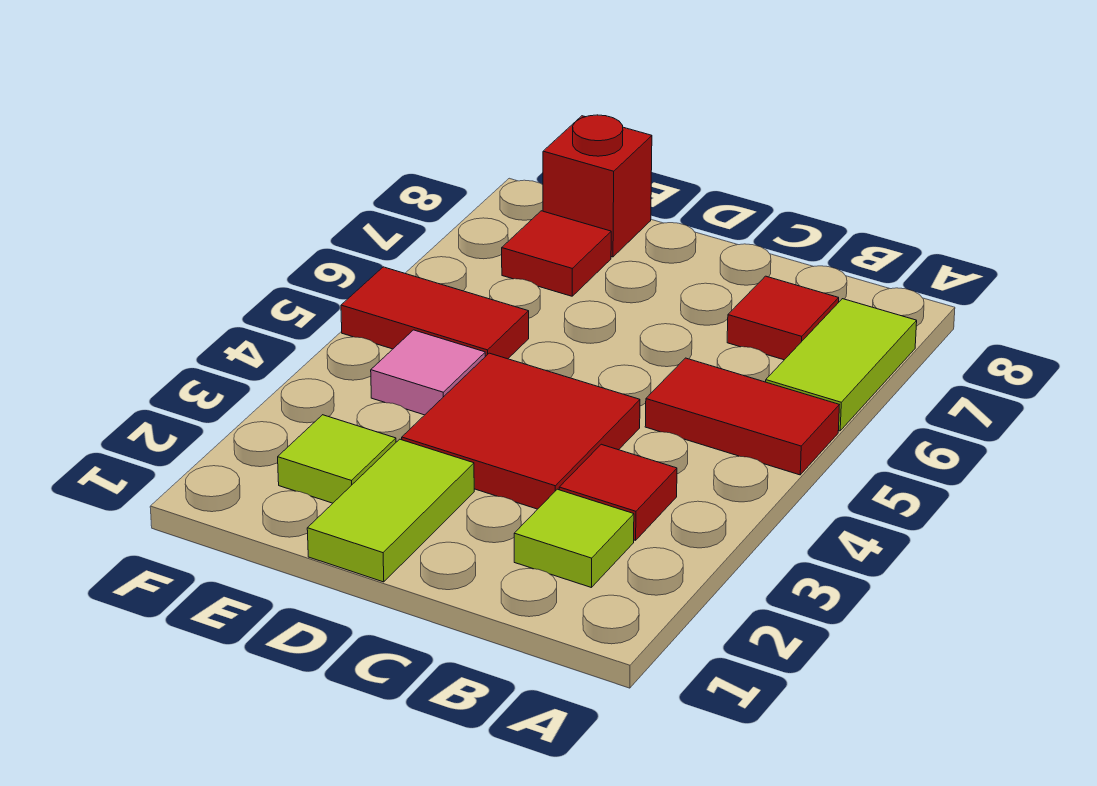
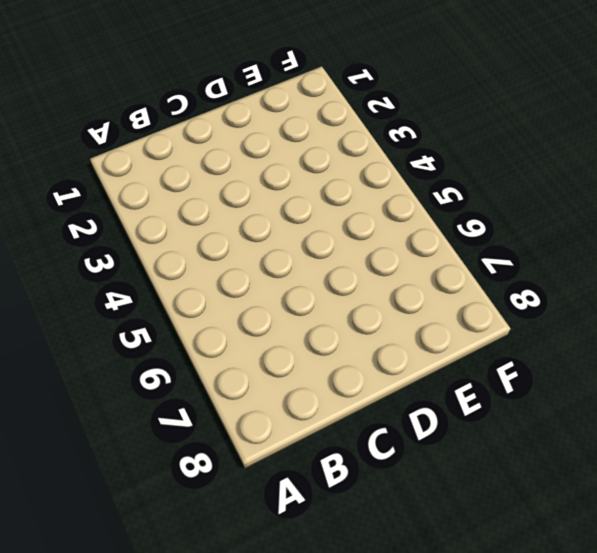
none -> red tile A5:B5 level 1
none -> lime tile A6:A7 level 1
none -> lime tile B2 level 1

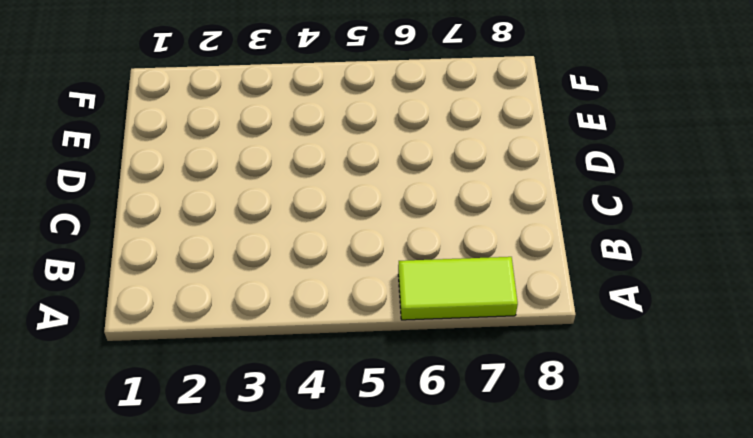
none -> red tile A5:B5 level 1
none -> lime tile B2 level 1
none -> red tile B3 level 1

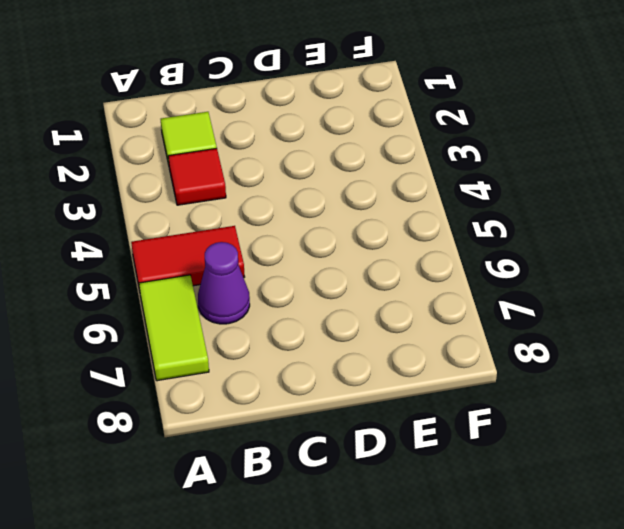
purple cone B6 level 1 -> none
none -> red tile B7 level 1
none -> red tile C3:D4 level 1
none -> lime tile D1:D2 level 1

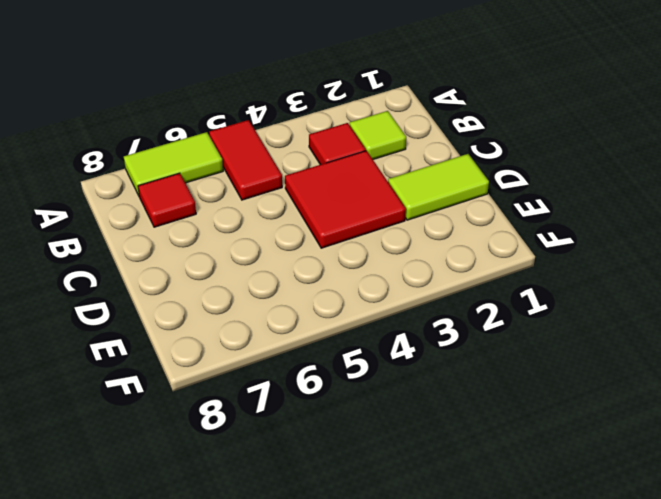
none -> lime tile E2 level 1
none -> pink tile E4 level 1
none -> red tile E5:F5 level 1

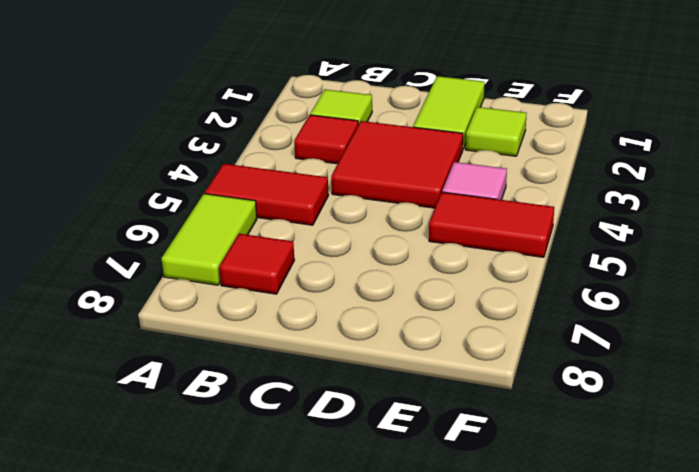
none -> red tile E7 level 1
none -> red brick E8 level 1

